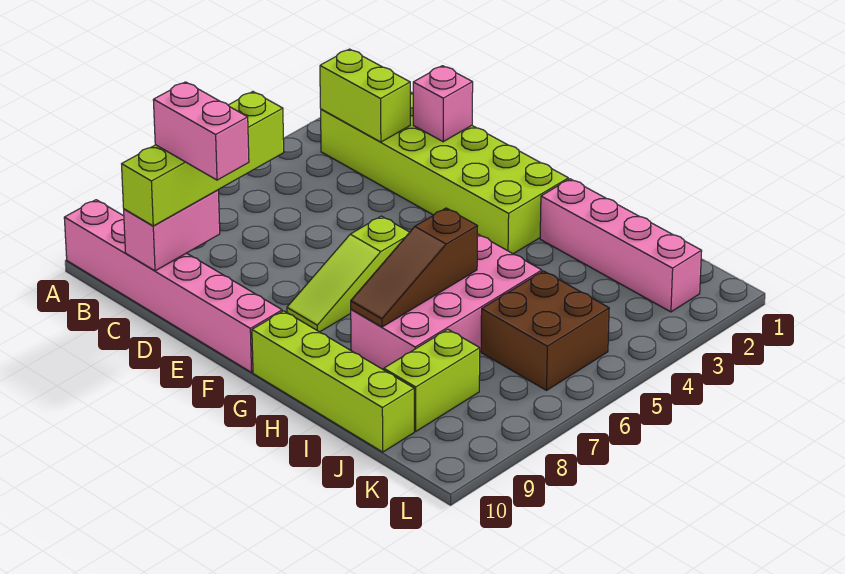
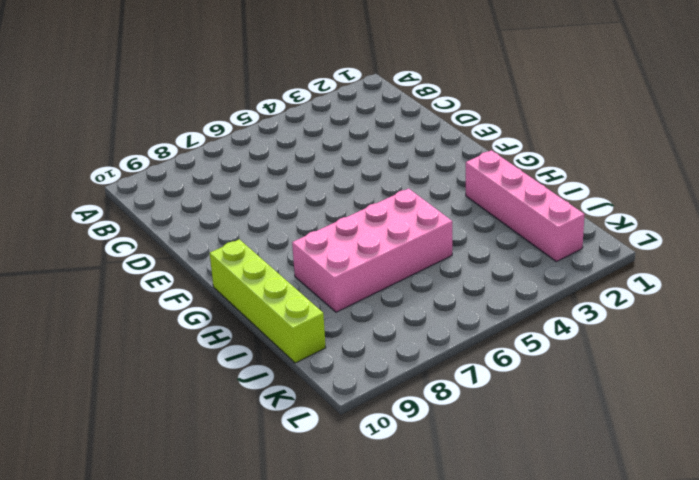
none -> pink brick A10:F10 level 1
none -> lime brick B2:G3 level 1
none -> lime slope F6:F8 level 1 top 6

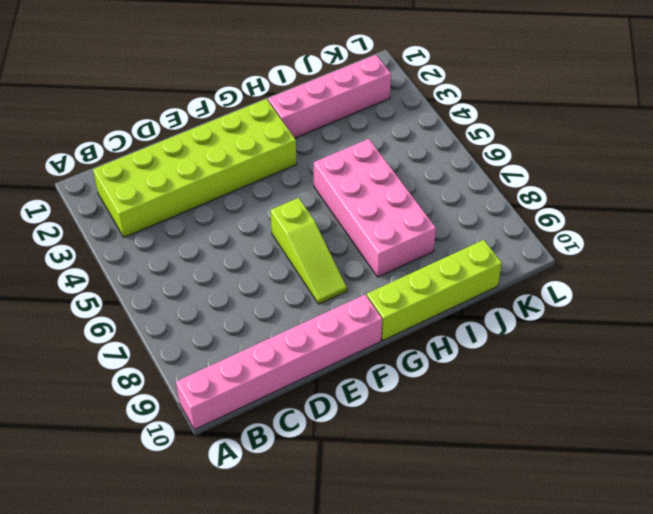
none -> brown brick J5:K6 level 1
none -> lime brick J8:J9 level 1
none -> lime brick B3:C3 level 2

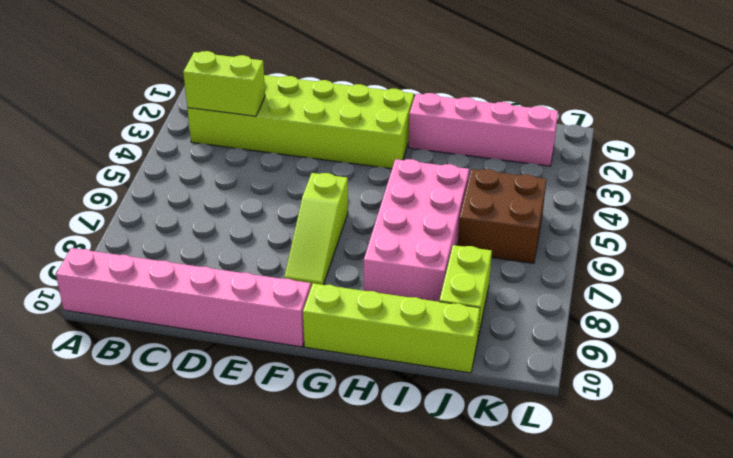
none -> pink brick C9:C10 level 2
none -> pink brick D2 level 2
none -> brown slope H6:H8 level 2 top 6

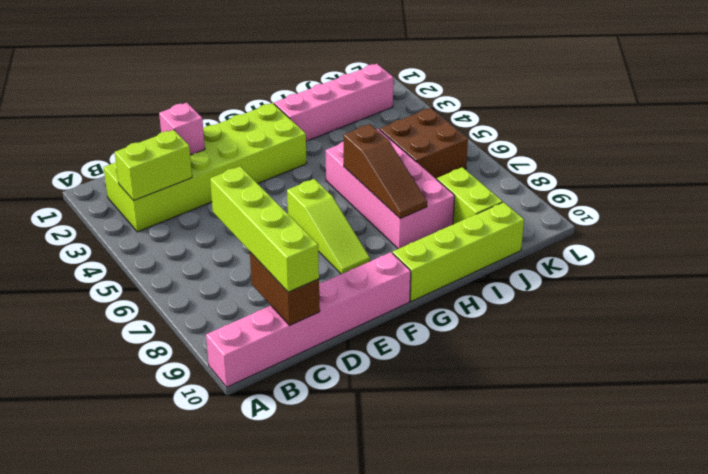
brown brick C9:C10 level 2 -> pink brick C9:C10 level 2
none -> pink brick C9:D9 level 4

